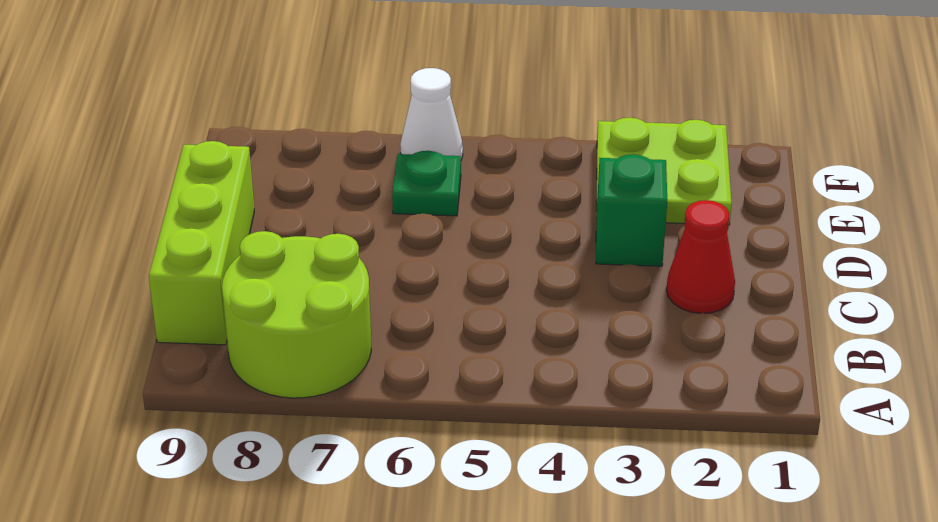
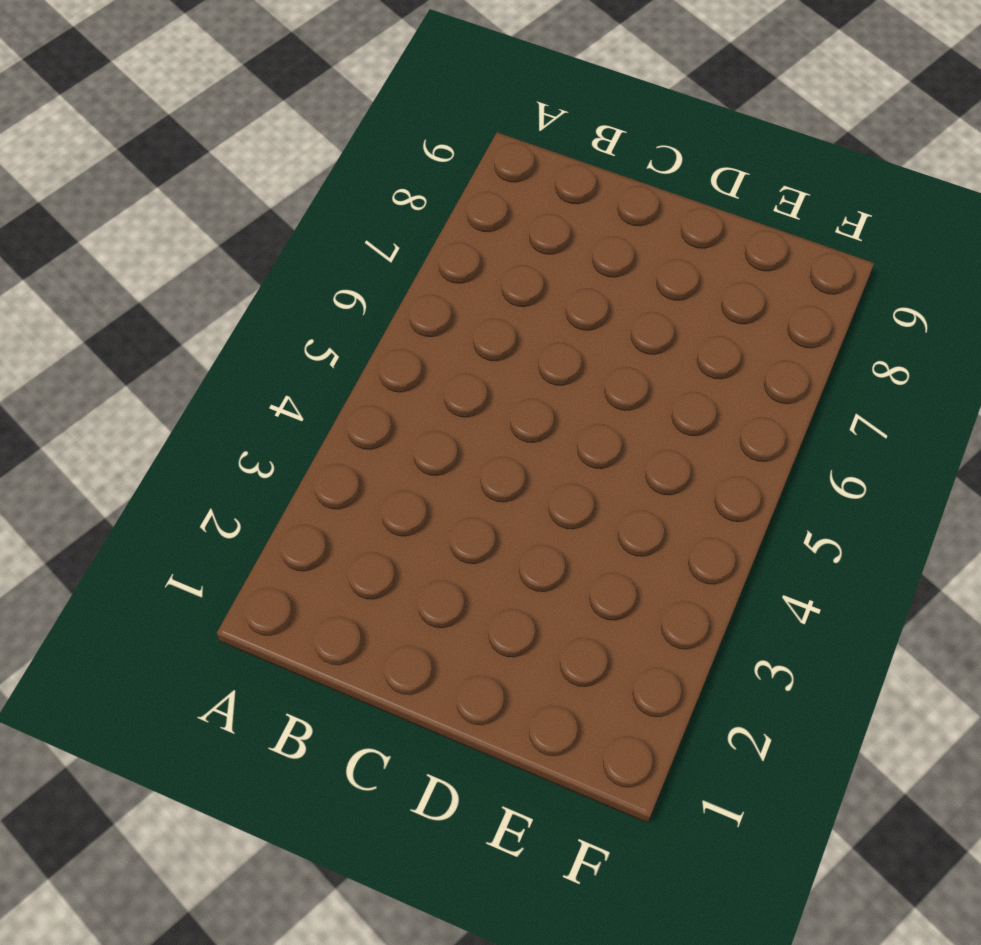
none -> lime round brick A7:B8 level 1
none -> lime brick B9:D9 level 1

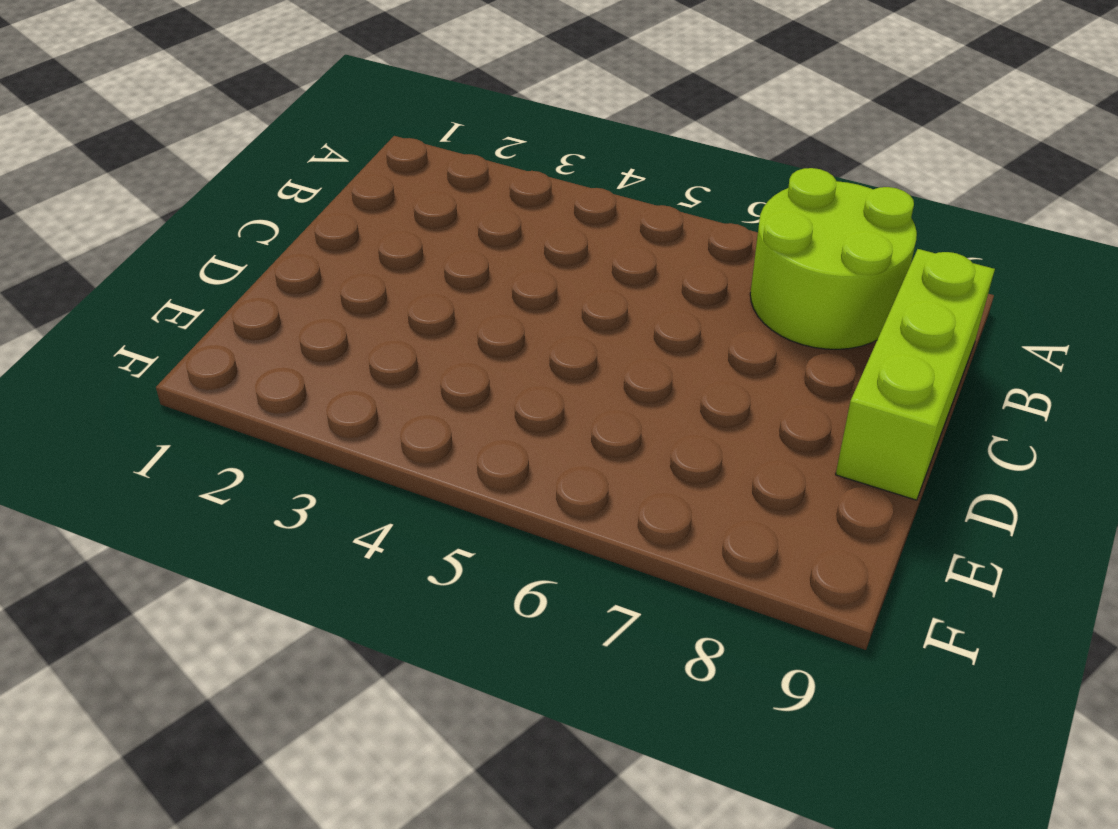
none -> red cone C2 level 1
none -> green brick D3 level 1

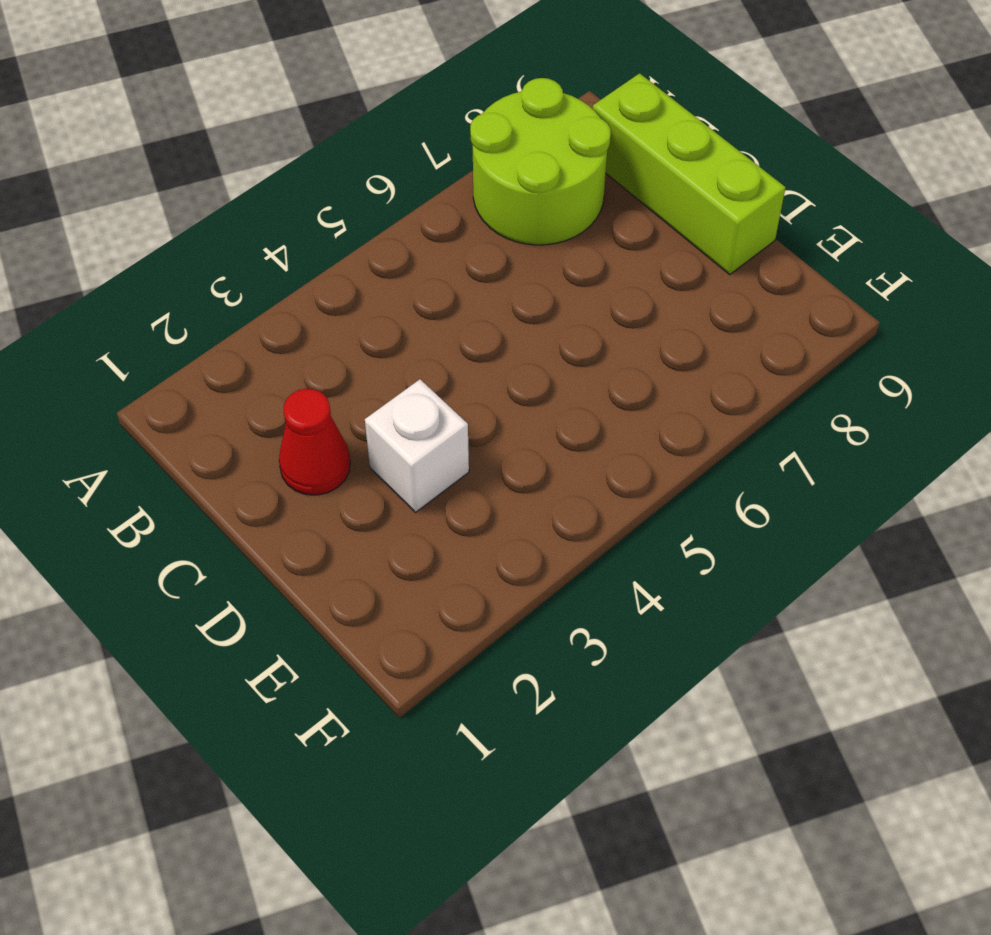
white brick D3 level 1 -> green brick D3 level 1
none -> lime plate E2:F3 level 1
none -> green plate E6 level 1

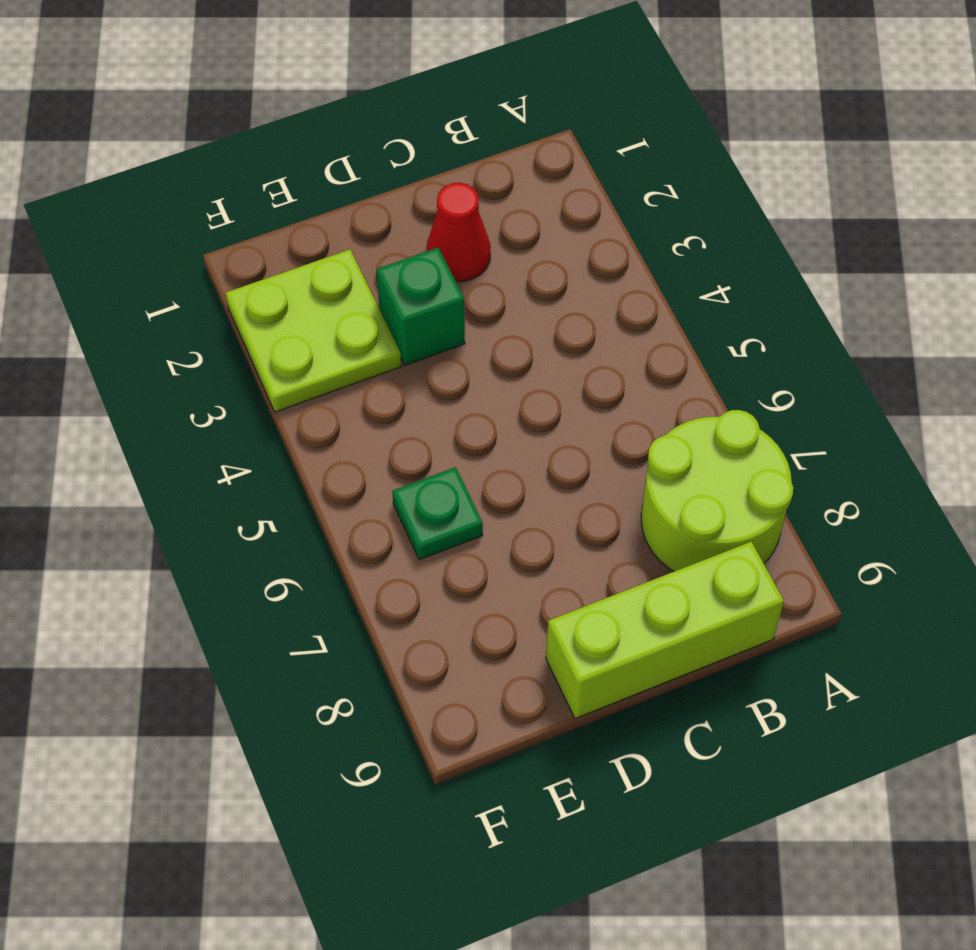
none -> white cone F6 level 1

